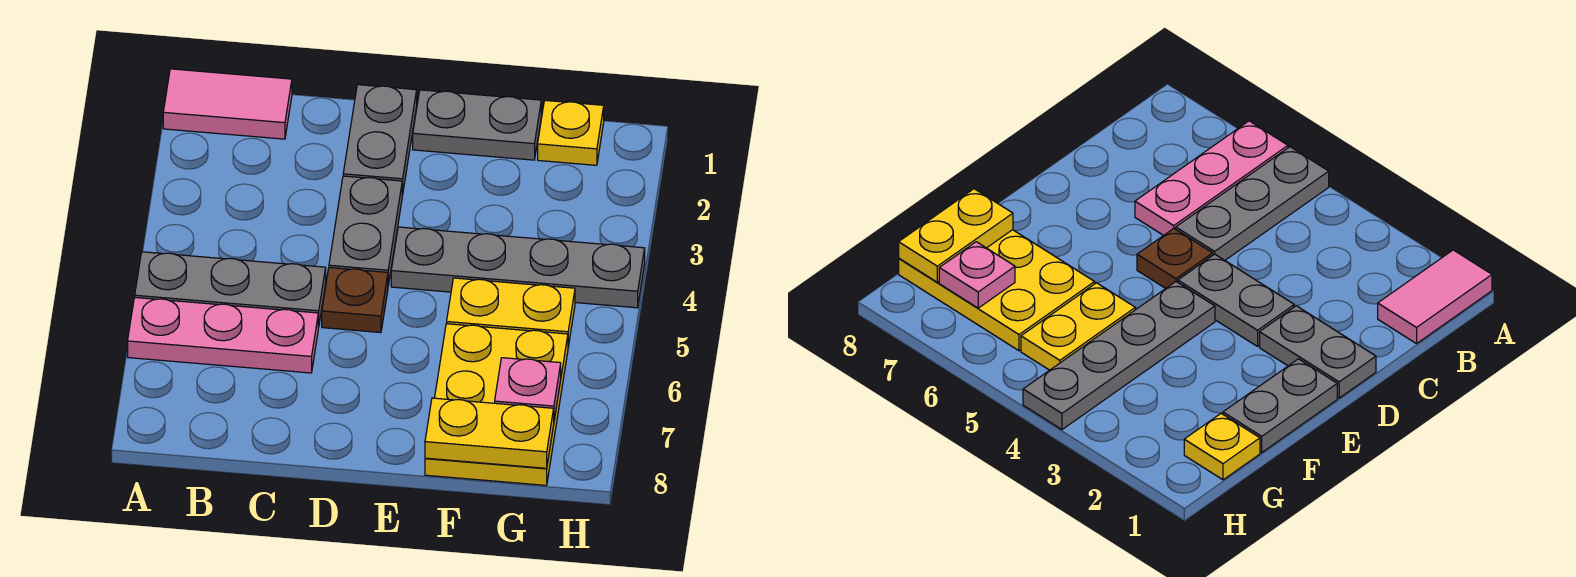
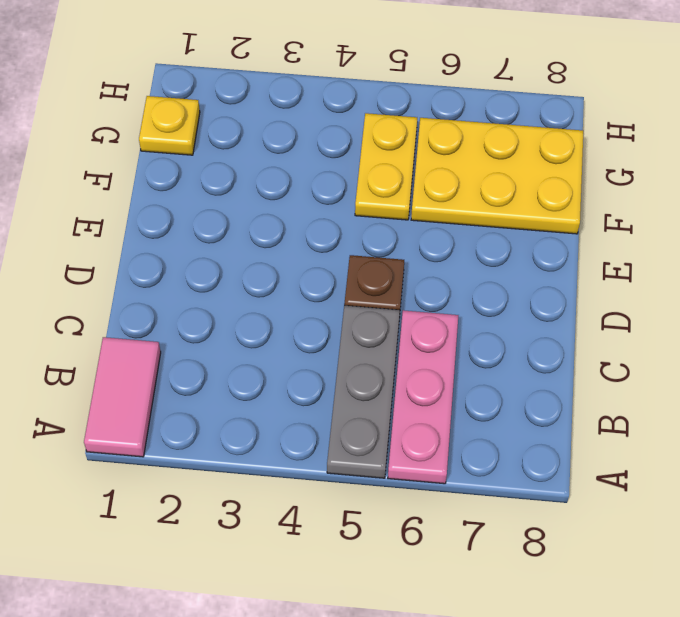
none -> grey plate D1:D2 level 1
none -> grey plate D3:D4 level 1
none -> grey plate E1:F1 level 1

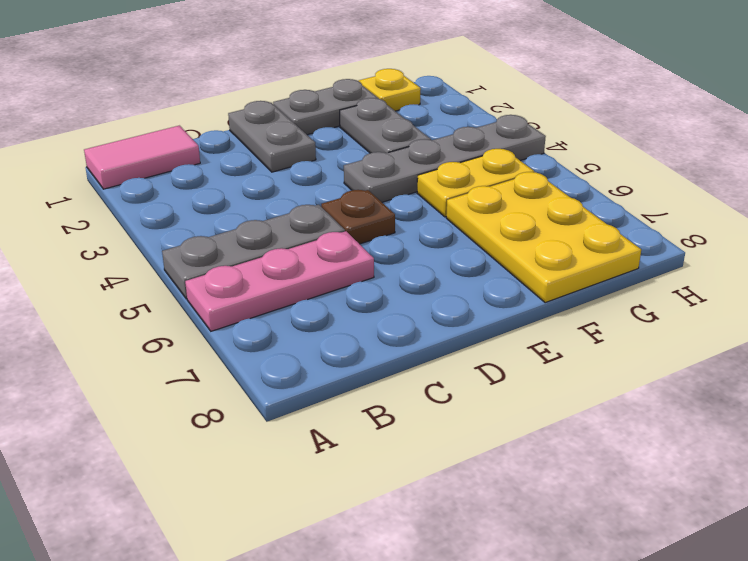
grey plate F2:F3 level 1 -> grey plate D3:D4 level 1
none -> yellow plate F8:G8 level 2
none -> pink plate G7 level 2

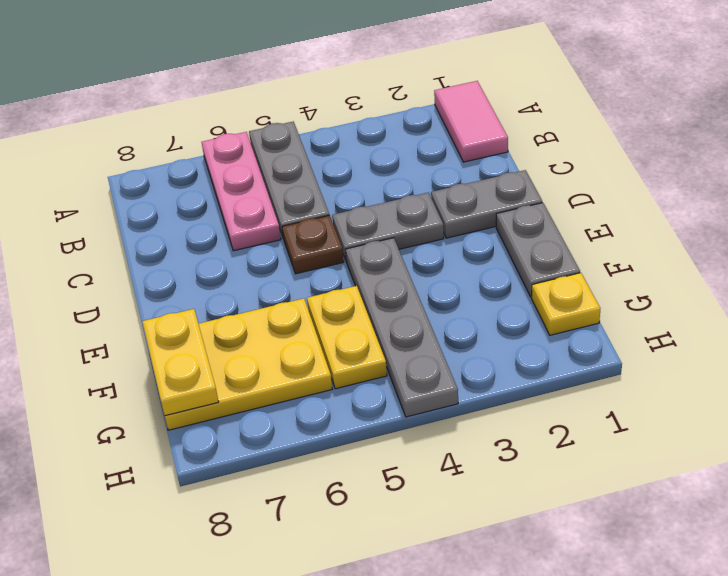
none -> pink plate G7 level 2

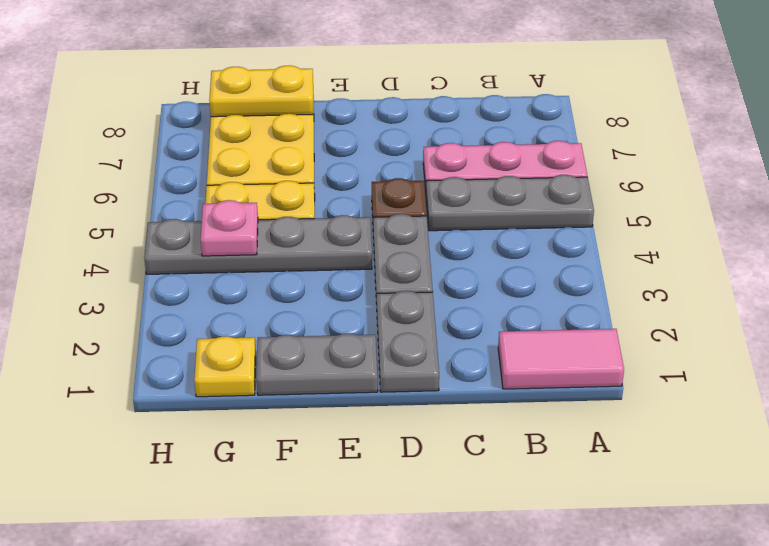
pink plate G4 level 2 -> pink plate G7 level 2

